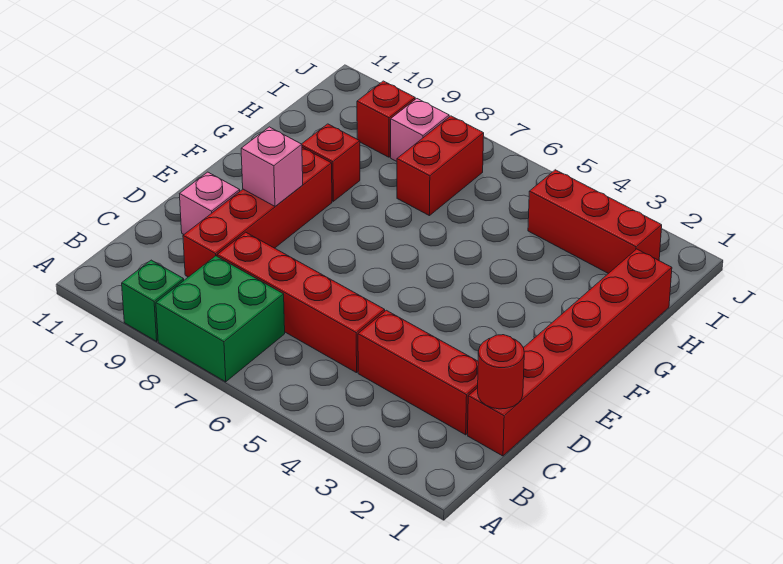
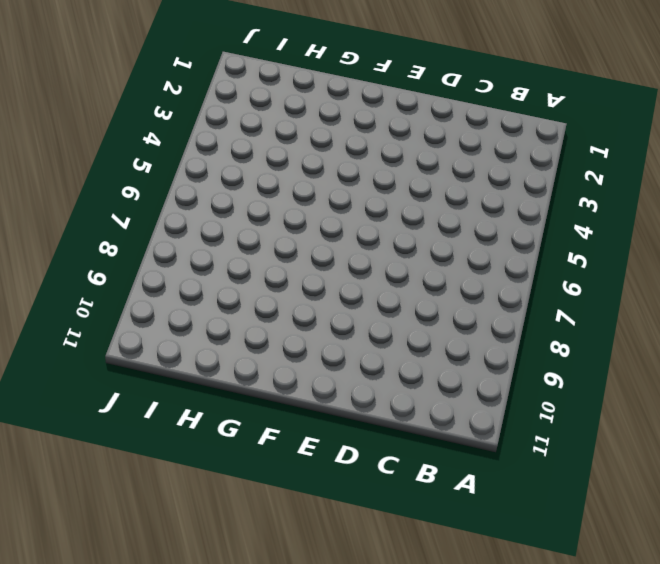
none -> green brick A7:B8 level 1
none -> green brick A9 level 1
none -> red brick C1:H1 level 1

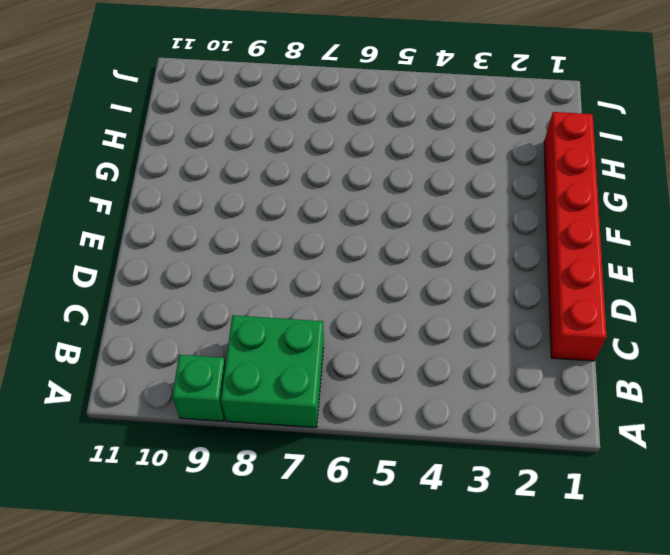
none -> red brick C2:C4 level 1
none -> red brick C5:C8 level 1
none -> red brick C9:F9 level 1

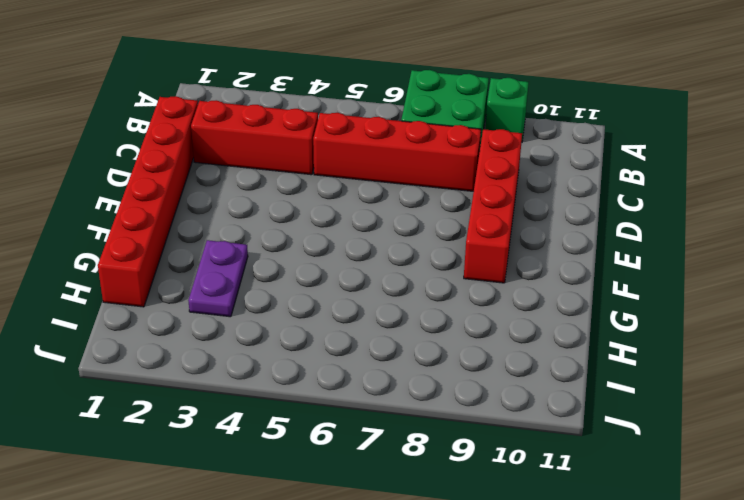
purple plate G3:H3 level 1 -> none
none -> pink brick D10 level 1
none -> red brick G9 level 1
none -> red brick H7:I7 level 1

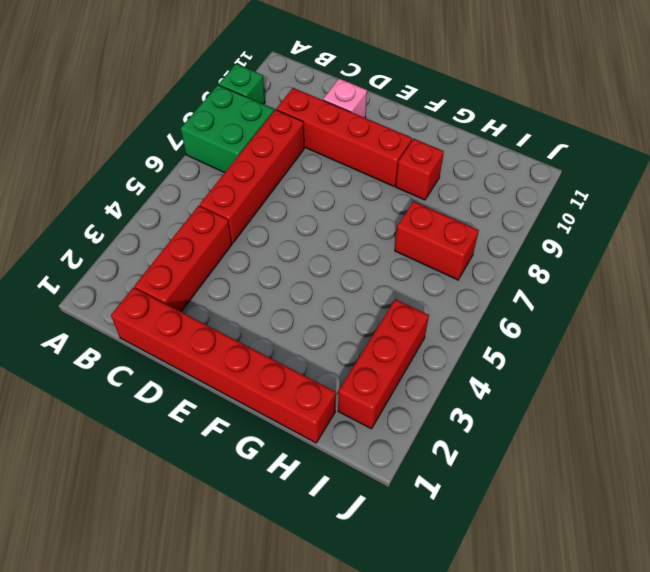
none -> pink brick I8 level 1
none -> red brick I9 level 1
none -> red round brick C1 level 2

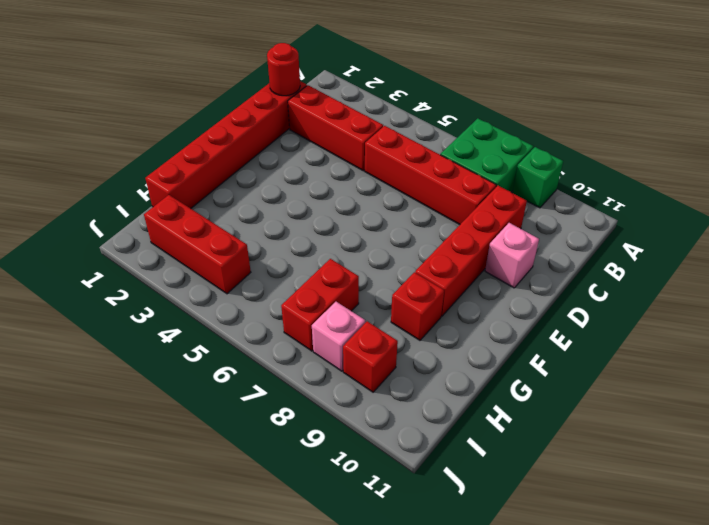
none -> pink brick E9 level 2

